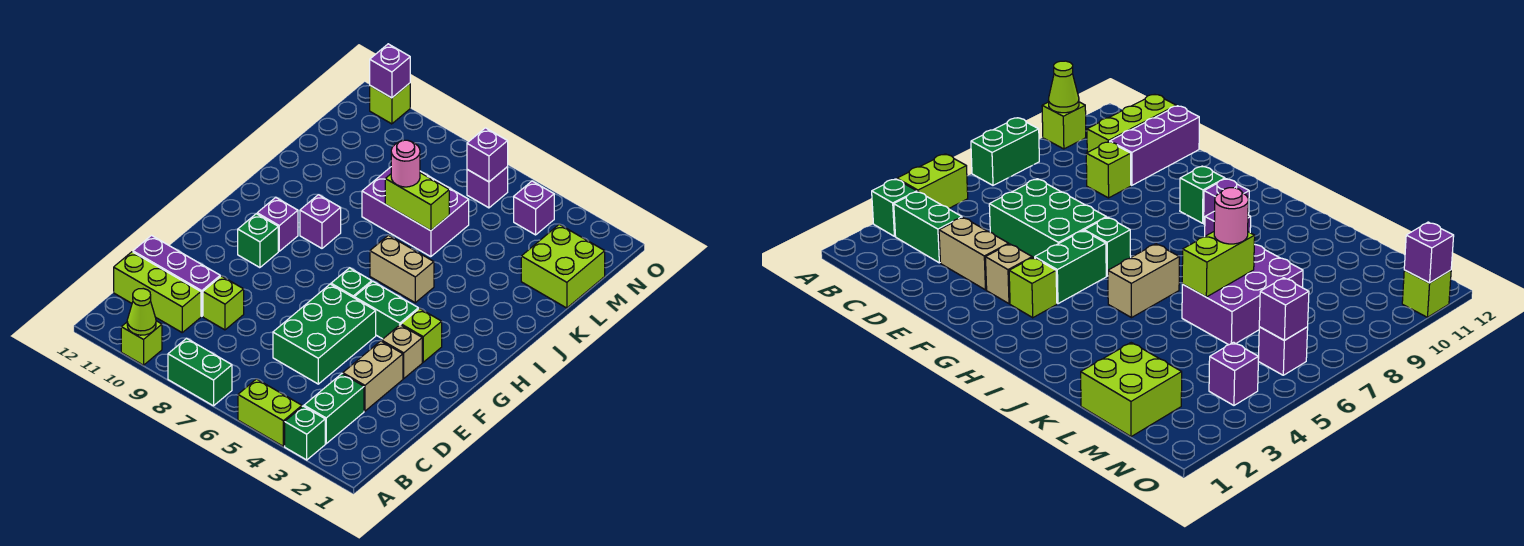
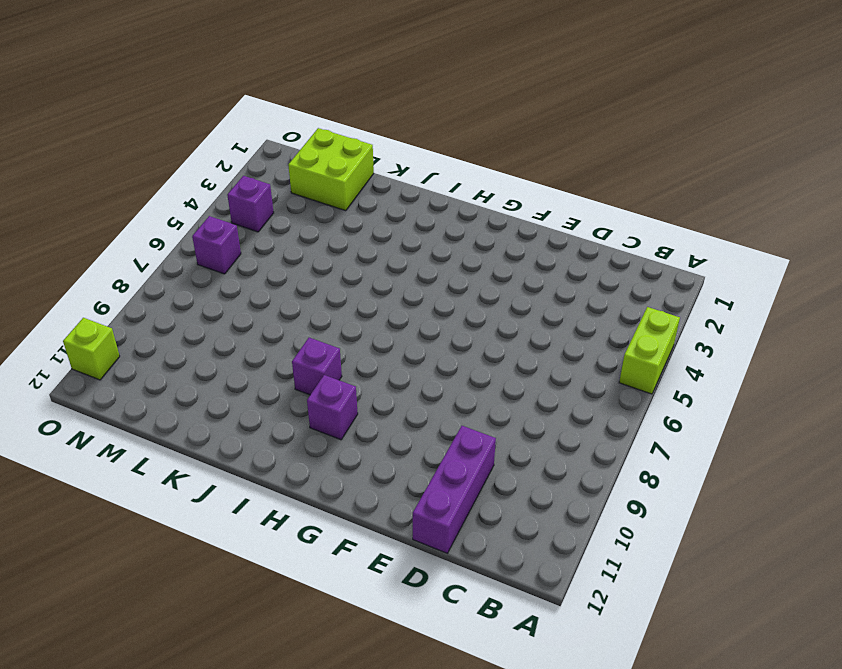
none -> green brick A3 level 1
none -> green brick A7:A8 level 1
none -> lime brick A10 level 1

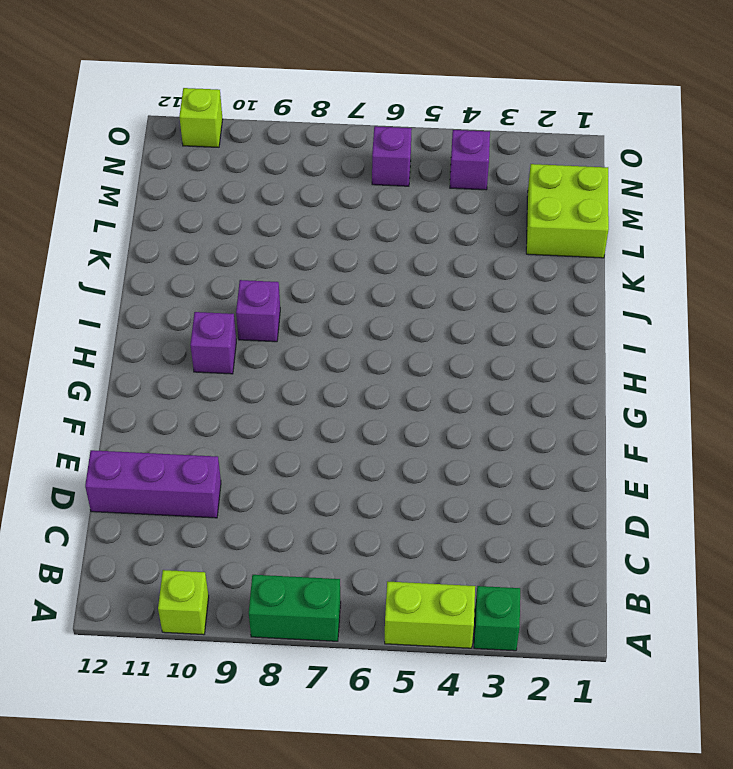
none -> green brick B3:C3 level 1
none -> lime brick C10:C12 level 1
none -> tan brick D3:E3 level 1

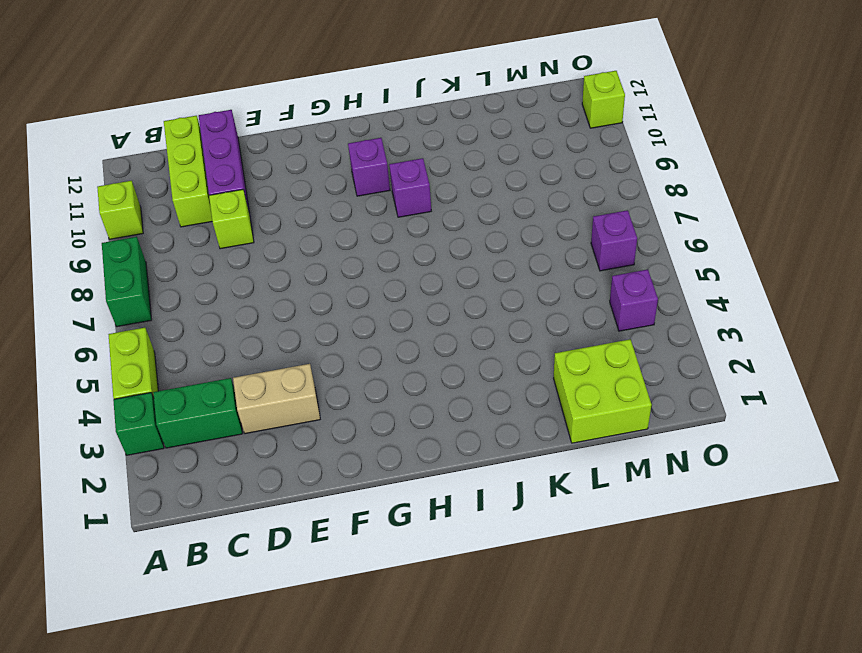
none -> green brick D5:F6 level 1
none -> tan brick F3 level 1
none -> lime brick G3 level 1

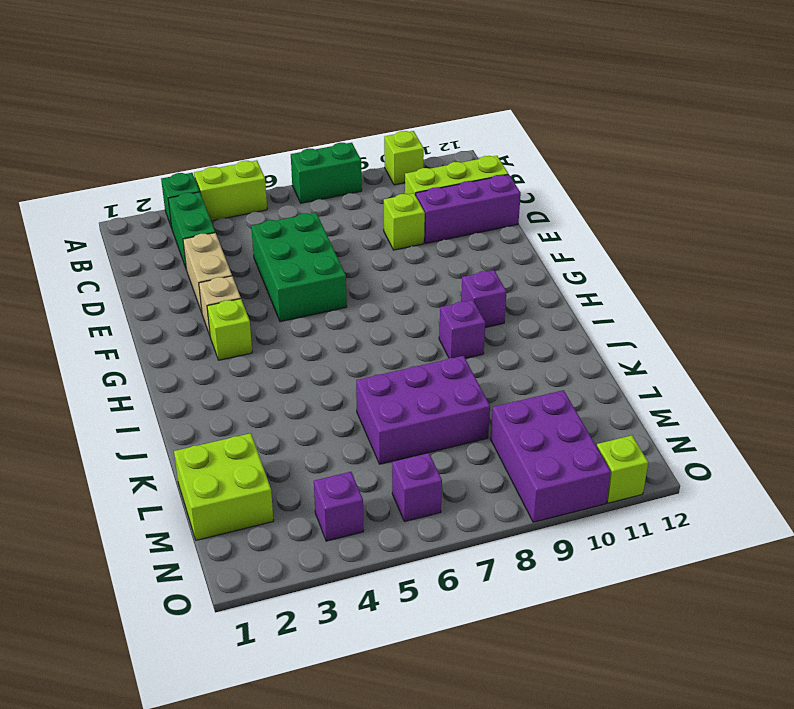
purple brick M9:O10 level 1 -> none
none -> green brick G4:G5 level 1
none -> green brick G6 level 1
none -> green brick G10 level 1

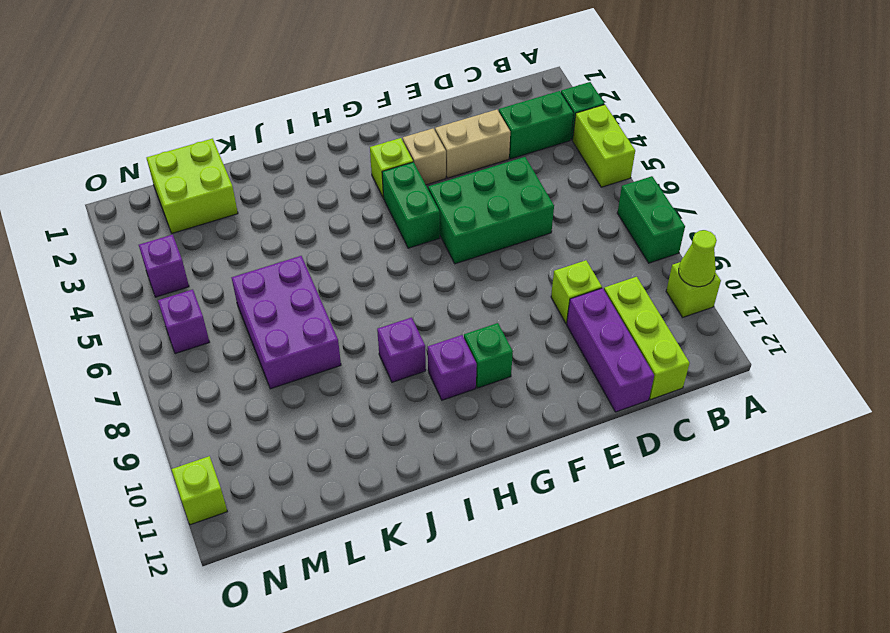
none -> green brick G6 level 1
none -> tan brick I5:I6 level 1
none -> lime brick K6:K7 level 2

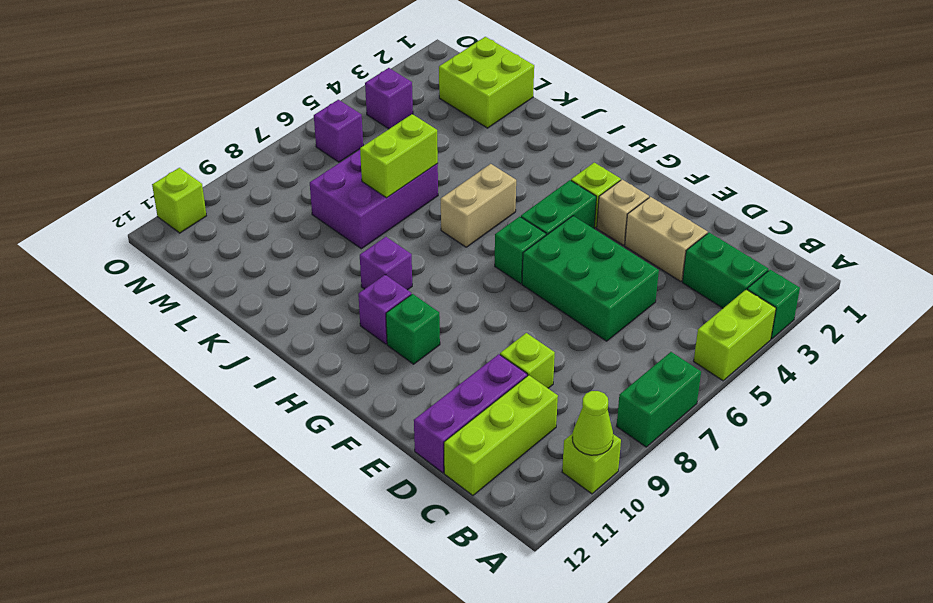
none -> purple brick N6 level 2
none -> purple brick O11 level 2
none -> pink round brick K7 level 3

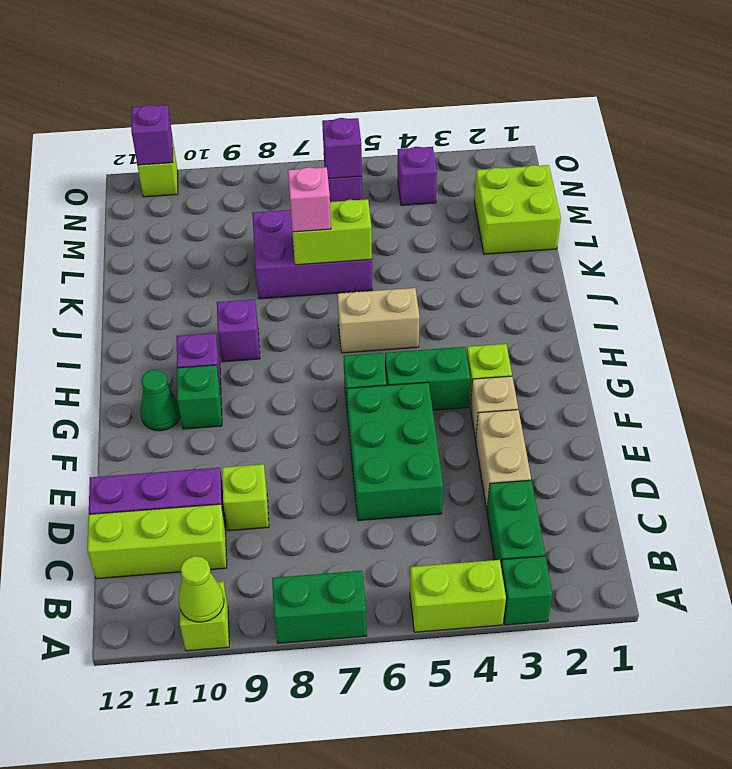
green cone G11 level 1 -> none
pink brick K7 level 3 -> pink round brick K7 level 3

